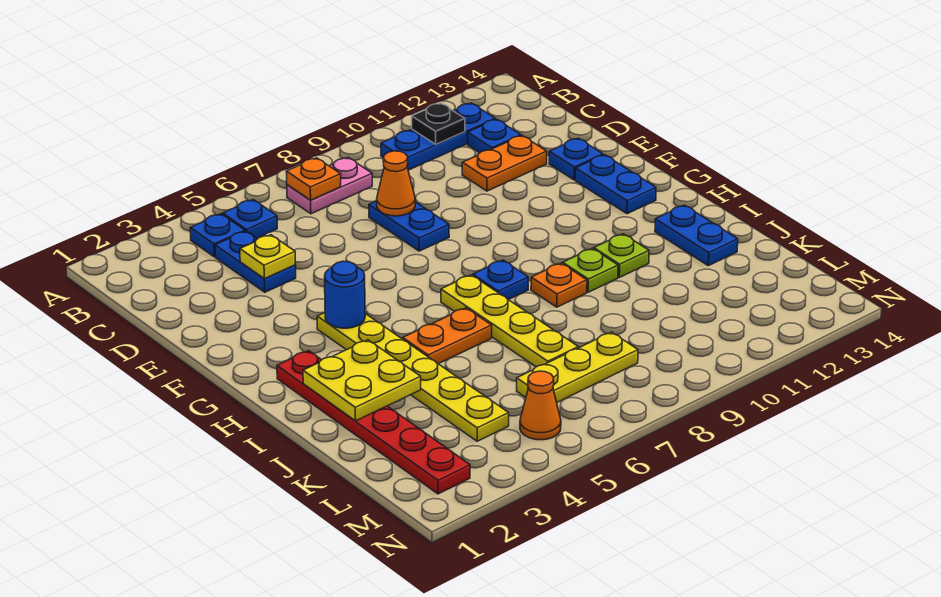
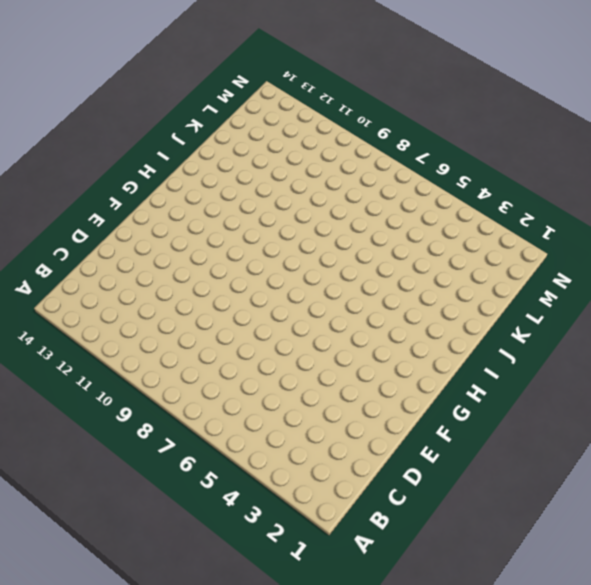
none -> blue plate B4 level 1
none -> blue plate B5 level 1
none -> pink plate B7:B8 level 1

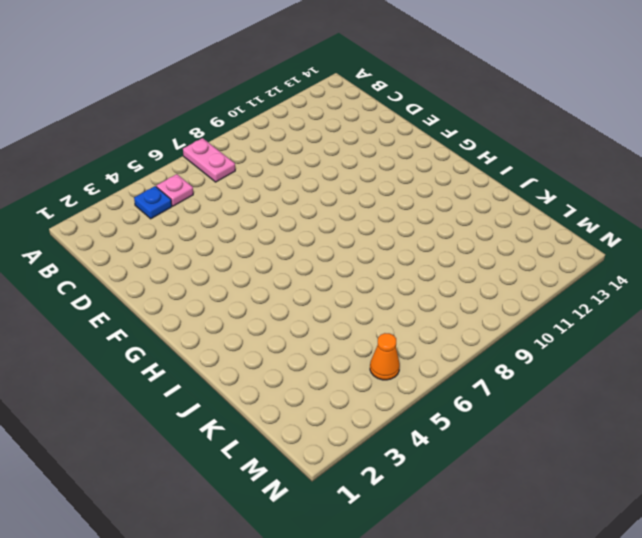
pink plate A7:B7 level 1 -> pink plate B7:B8 level 1
pink plate B5 level 1 -> blue plate B5 level 1
none -> blue plate B10:B12 level 1
none -> blue plate C4:D4 level 1
none -> blue plate C12 level 1

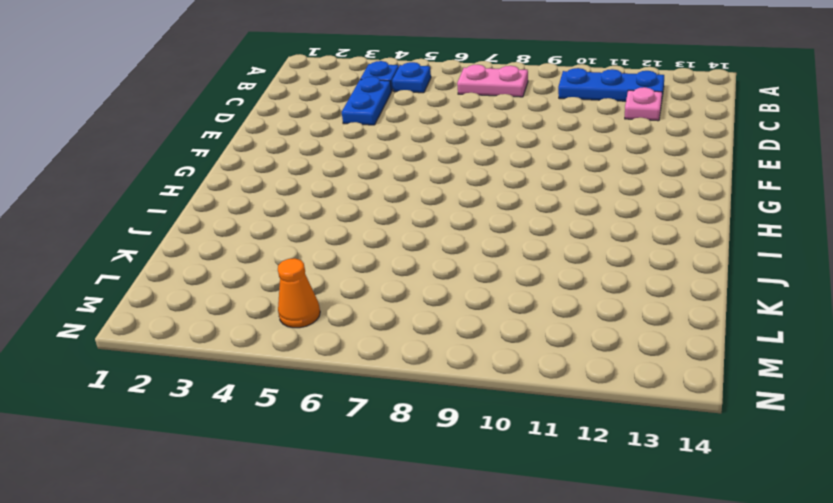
pink plate C12 level 1 -> blue plate C12 level 1
none -> blue plate D8:E8 level 1
none -> orange plate D11:D12 level 1
none -> blue plate E13 level 1

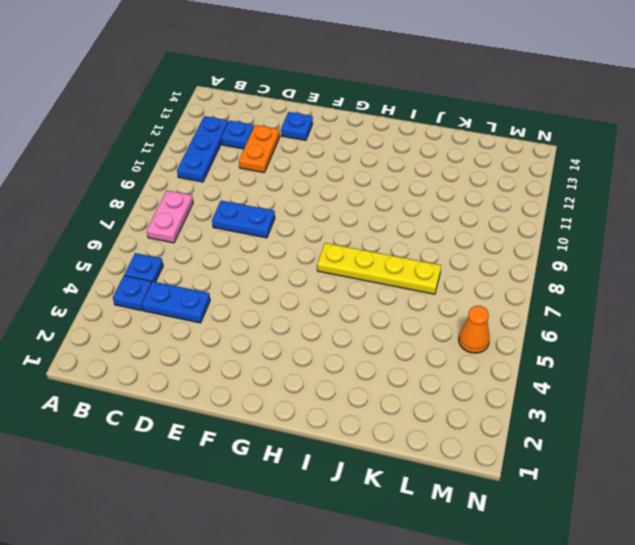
none -> blue plate F13:G13 level 1
none -> yellow plate G4:L4 level 1
none -> red plate H2:M2 level 1

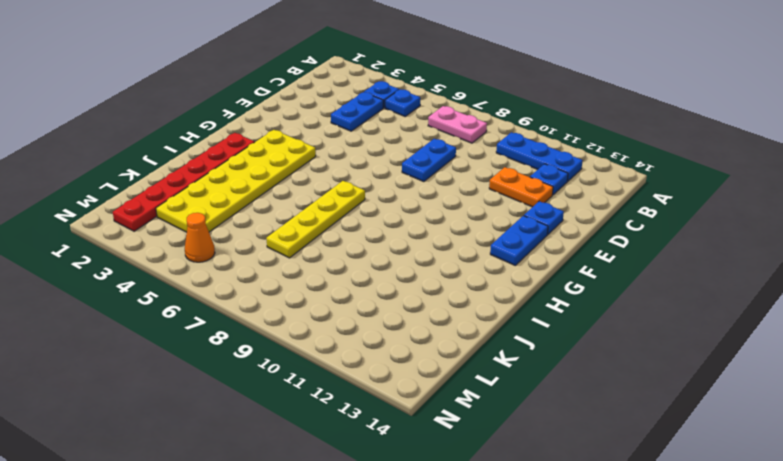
yellow plate G3:L4 level 1 -> yellow plate G4:L4 level 1
none -> blue plate H8 level 1
none -> orange plate I5:I6 level 1
none -> orange plate I9 level 1

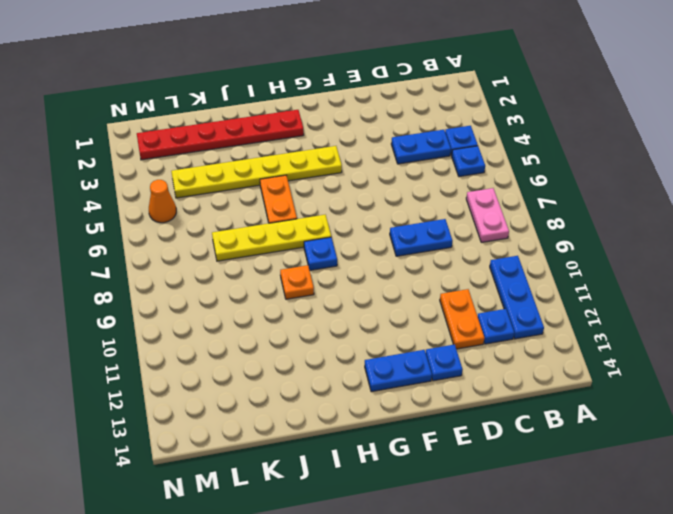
none -> lime plate I10 level 1
none -> lime plate I11 level 1
none -> blue plate I13:J13 level 1

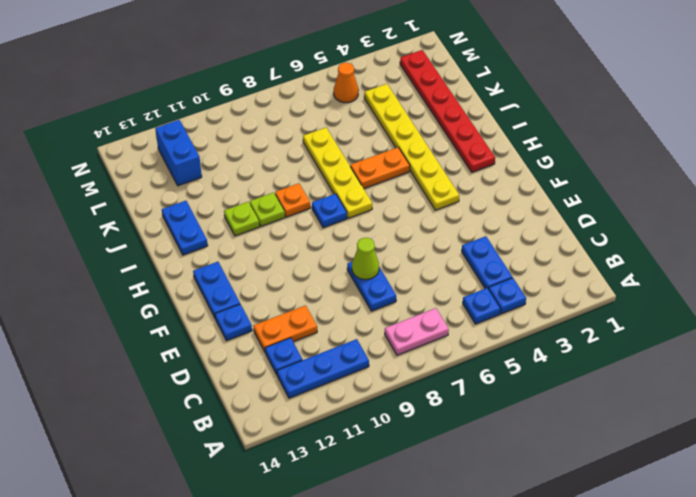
lime cone E8 level 2 -> none
blue brick L12:M12 level 1 -> none
none -> yellow plate L6:L8 level 1
none -> orange plate B7 level 2
none -> black plate B11 level 2

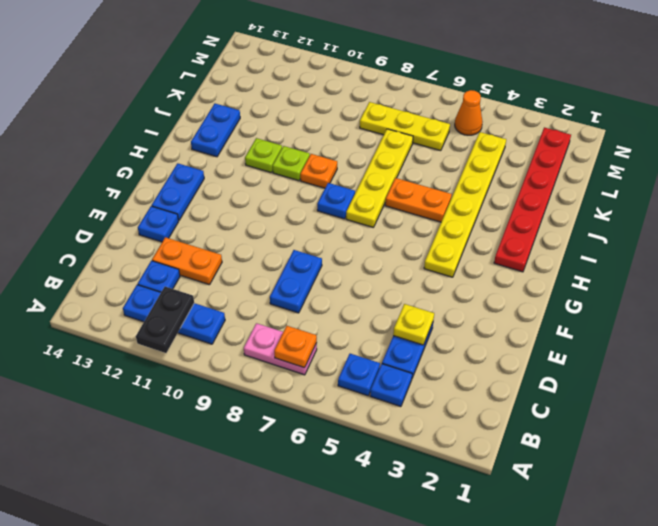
black plate A11:B11 level 2 -> black plate B11 level 2
none -> orange cone D8 level 2
none -> blue round brick G4 level 2
none -> yellow plate I2:J3 level 2

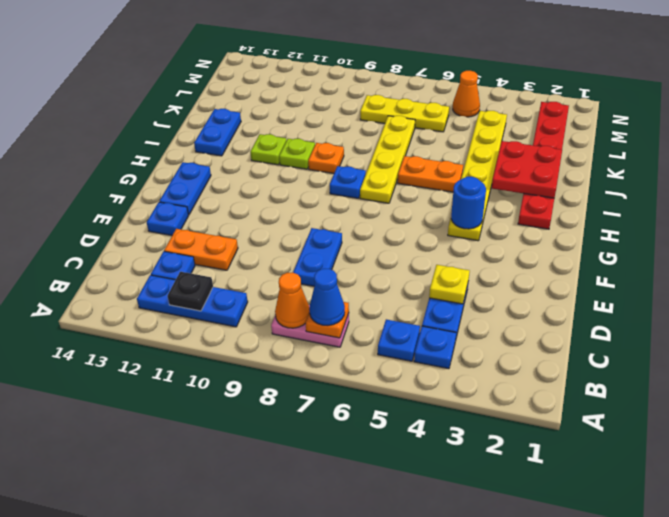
blue cone B7 level 3 -> none
orange cone B8 level 2 -> orange cone D8 level 2
red plate I2:J3 level 2 -> yellow plate I2:J3 level 2

